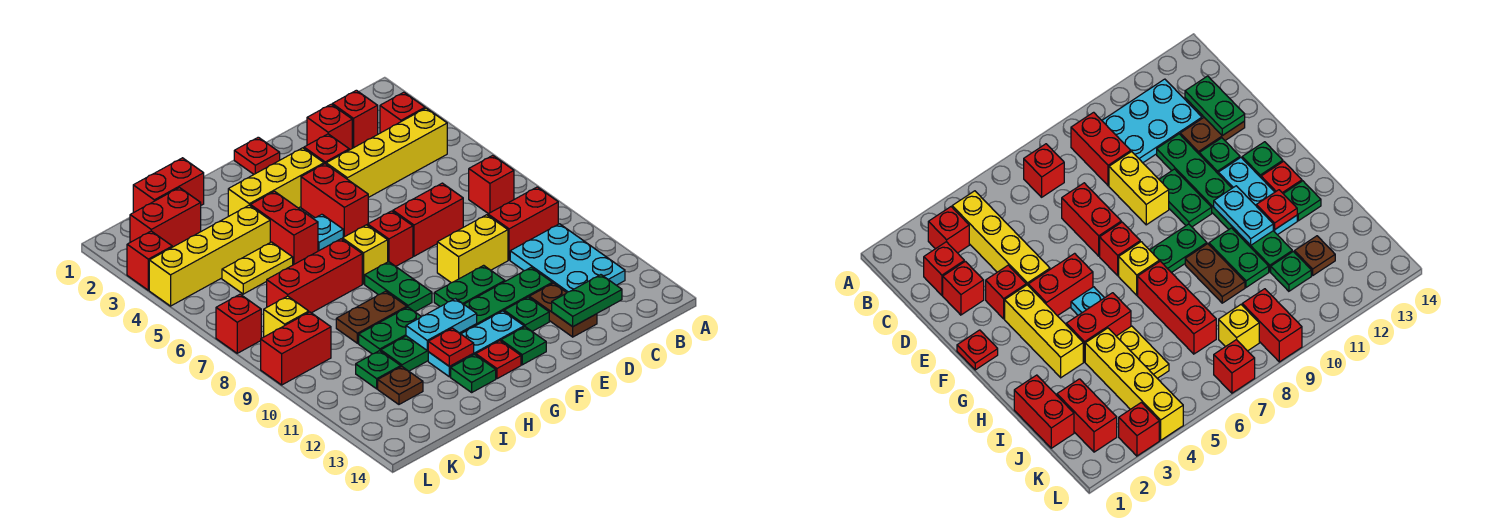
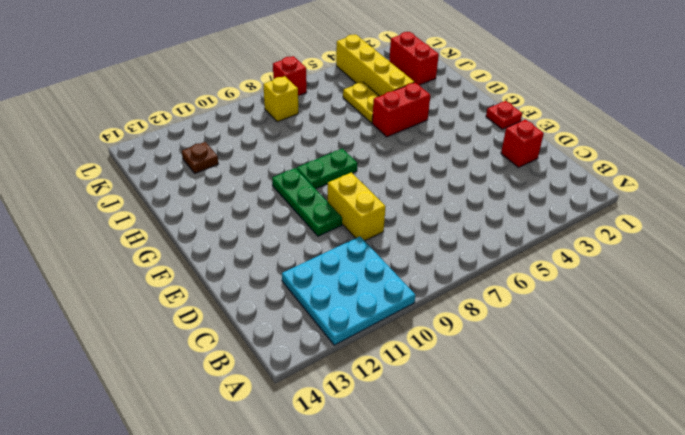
cyan plate A10:C12 level 1 -> cyan plate B10:C12 level 1
green plate E10:G10 level 1 -> green plate E10:F10 level 1
none -> red brick B3 level 1
none -> yellow brick B4:E4 level 1
none -> red brick B7 level 1
none -> red brick B9:C9 level 1

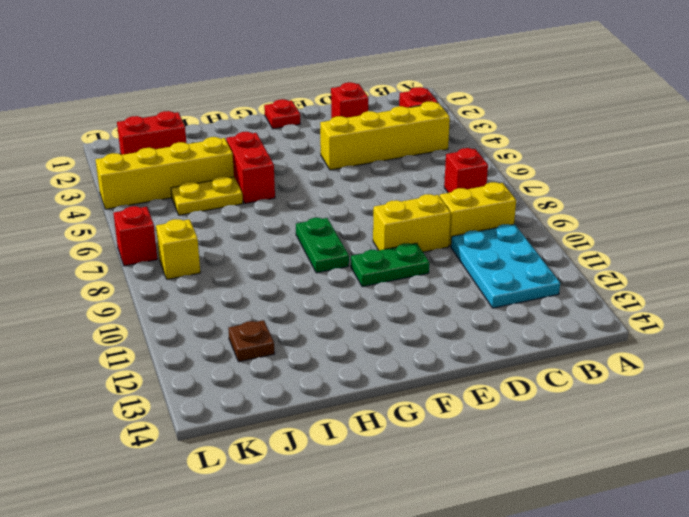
yellow brick B9:C9 level 1 -> red brick B9:C9 level 1
none -> red brick C2 level 1
none -> red brick D7:E7 level 1
none -> green plate D11:I11 level 1
none -> brown plate D12:D13 level 1

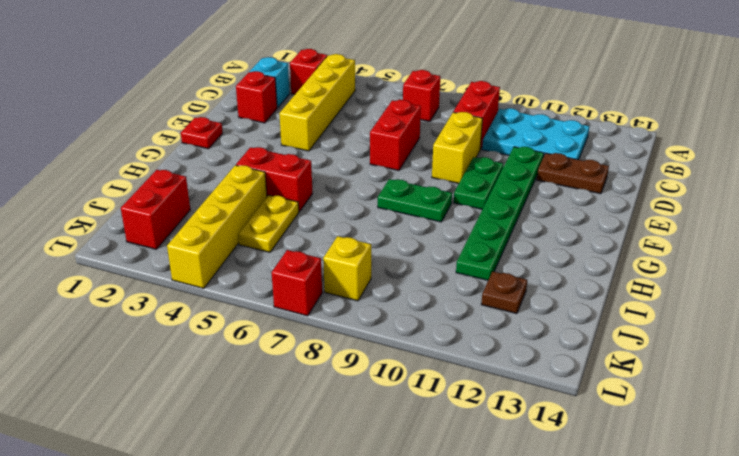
cyan brick C2 level 1 -> red brick C2 level 1
none -> red brick E3 level 1
none -> green plate E12 level 1
none -> yellow brick F3:H3 level 1
none -> red brick F4:F5 level 1

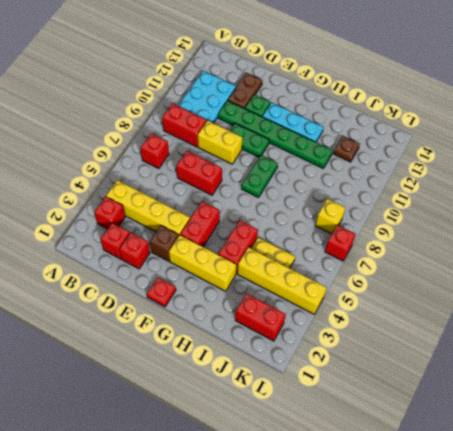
brown brick E3 level 1 -> red brick E3 level 1
none -> red brick F7 level 1
none -> green plate F13 level 1
none -> cyan plate G5 level 1
none -> yellow brick G7 level 1

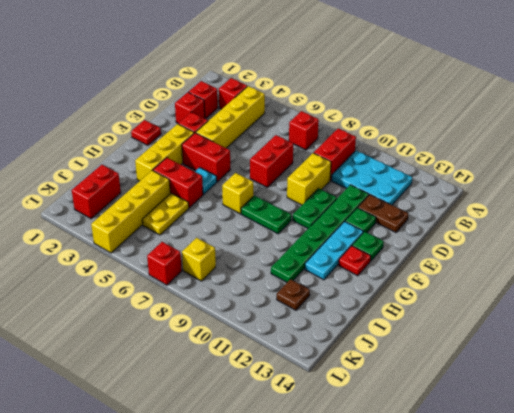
none -> red brick F7 level 1
none -> red brick H7:J7 level 1
none -> brown plate H9:I9 level 1
none -> green plate H10:I10 level 1

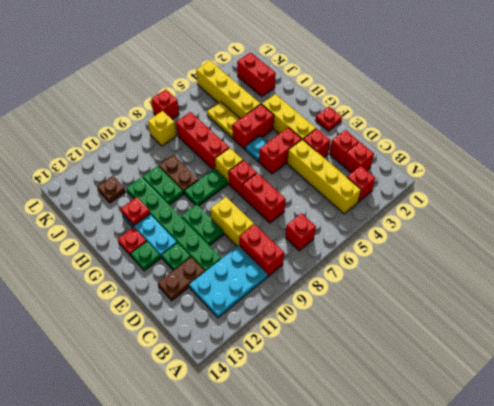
none -> green plate H13 level 1
none -> red brick I1:J1 level 1
none -> green plate J11 level 1
none -> red brick K9:L9 level 1

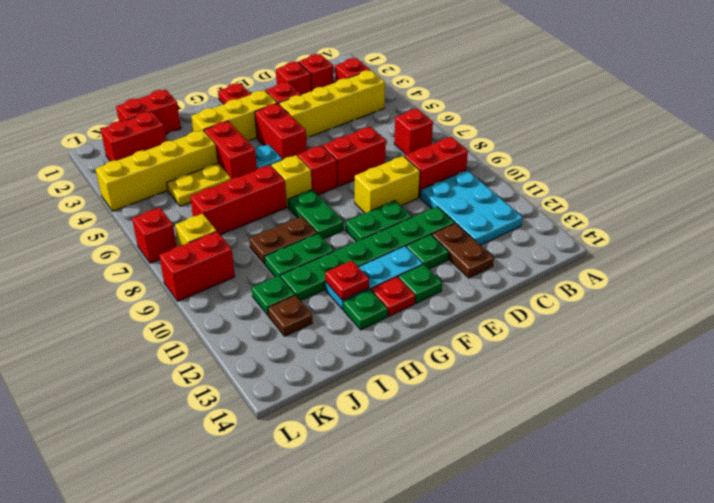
none -> red brick L3 level 1
none -> green plate C13:D13 level 2
none -> cyan plate G11:H11 level 2

